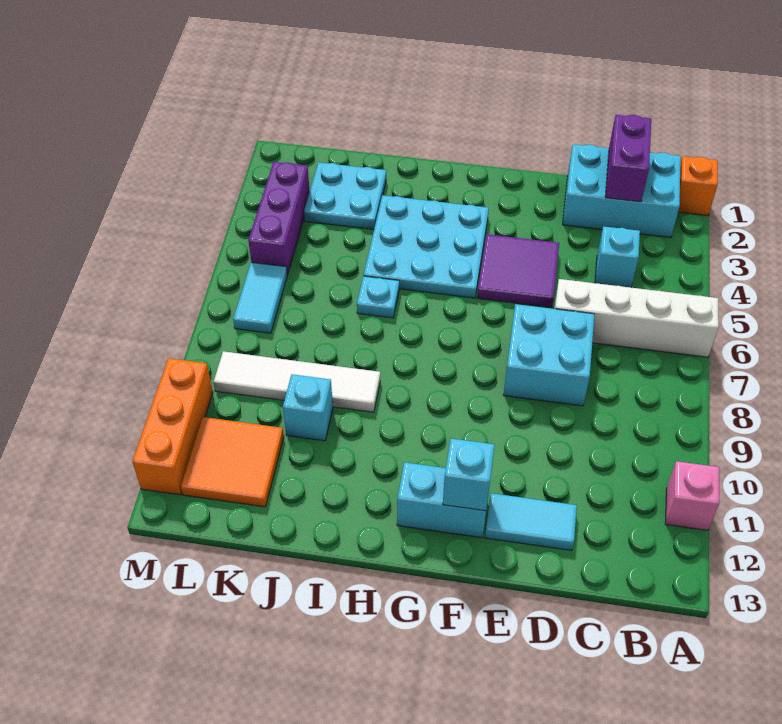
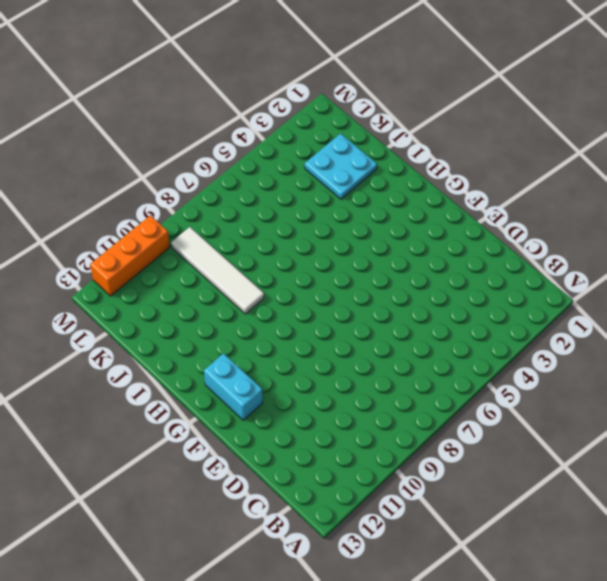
none -> orange brick A1 level 1
none -> white brick A6:D6 level 1
none -> pink brick A11 level 1

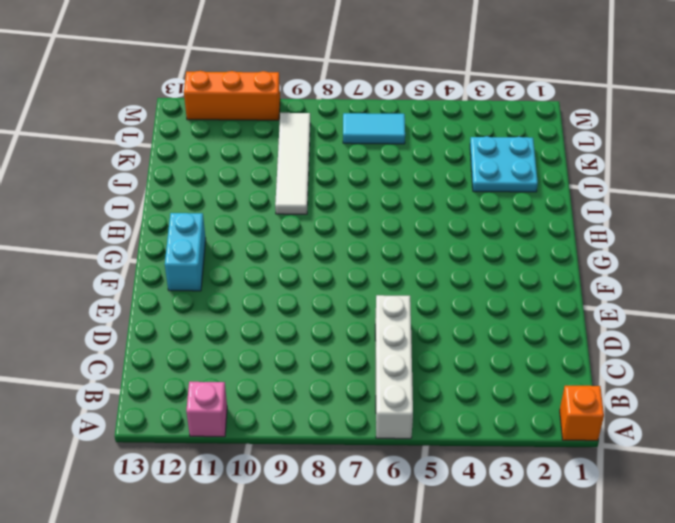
none -> cyan brick B1:D2 level 1
none -> cyan brick C4 level 1
none -> cyan brick D7:E8 level 1

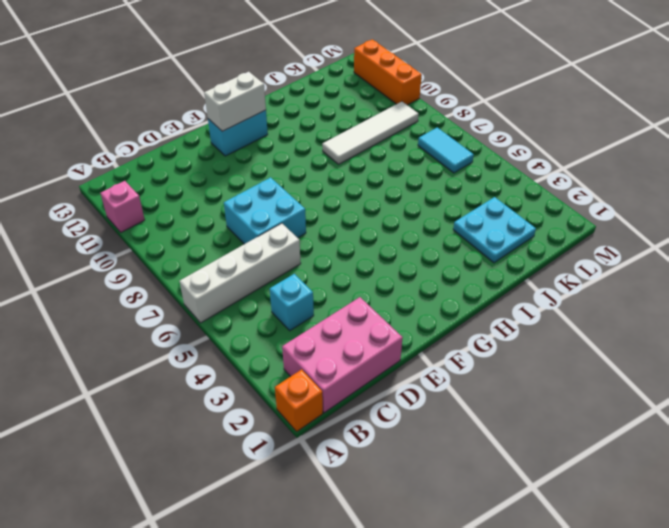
pink brick B1:D2 level 1 -> cyan brick B1:D2 level 1
white brick F12:G12 level 2 -> cyan brick F12 level 2
none -> cyan tile D12:E12 level 1
none -> purple tile E4:F5 level 1
none -> cyan plate G3:I5 level 1

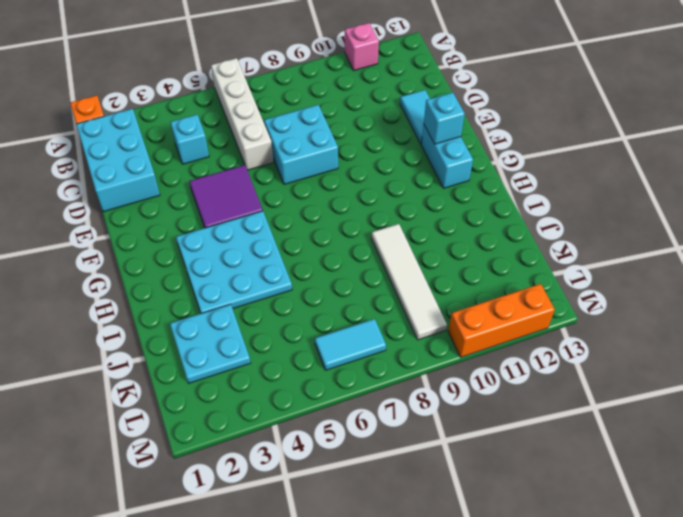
none -> cyan plate I6 level 1
none -> cyan brick J10 level 1
none -> orange tile K11:L12 level 1

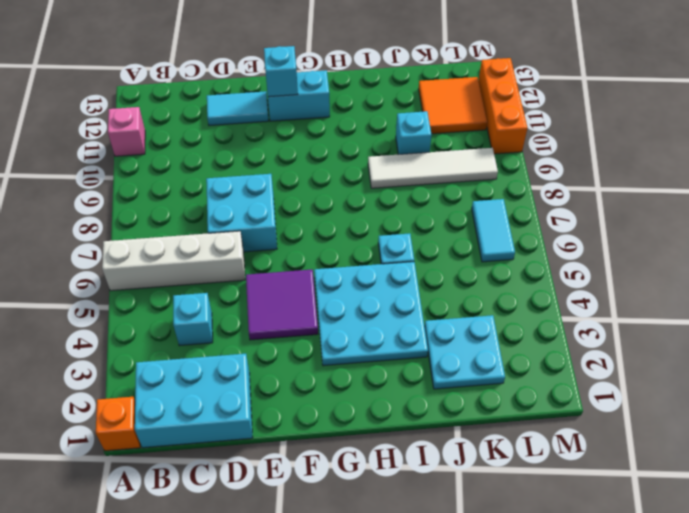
none -> purple brick L3:L5 level 1
none -> purple brick C1:C2 level 2

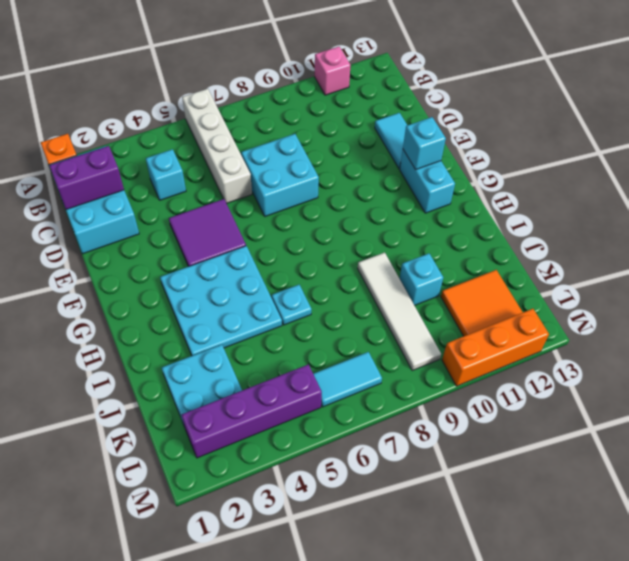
purple brick L2:L5 level 1 -> purple brick L3:L5 level 1

